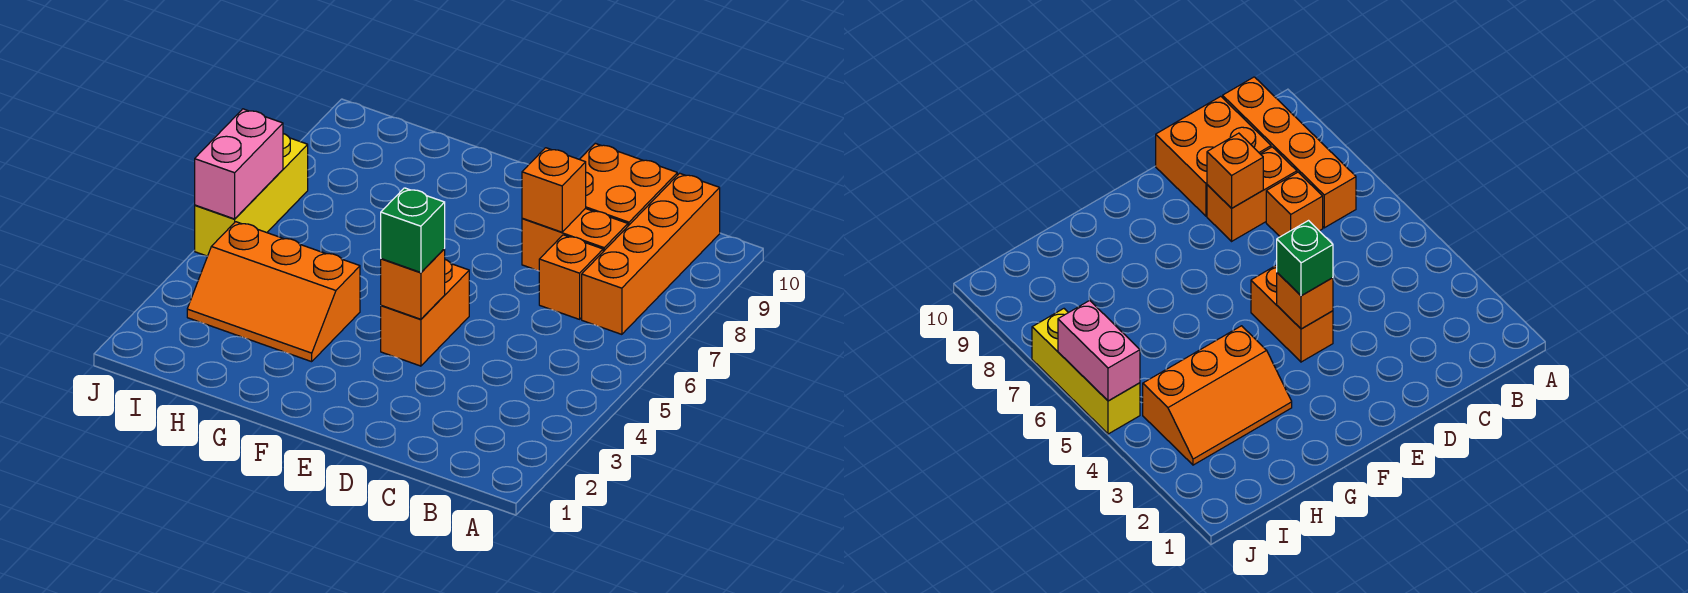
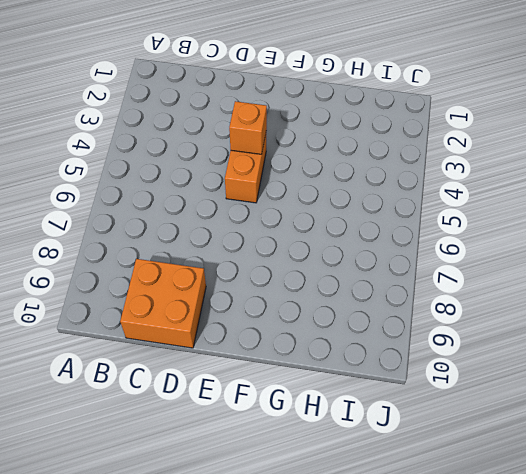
none -> orange brick B7:B10 level 1
none -> orange brick C7 level 1

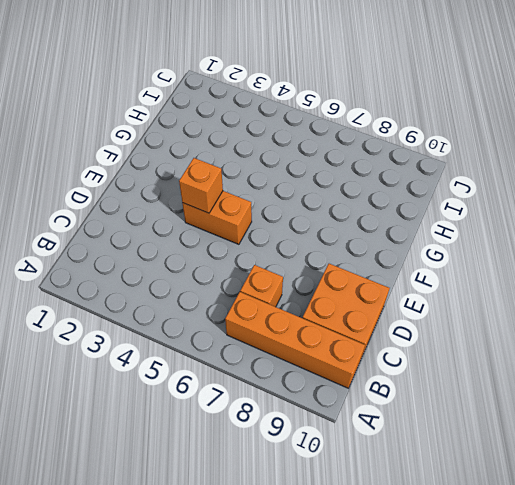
none -> orange brick C8:D8 level 1
none -> orange slope G3:I4 level 1 top 4

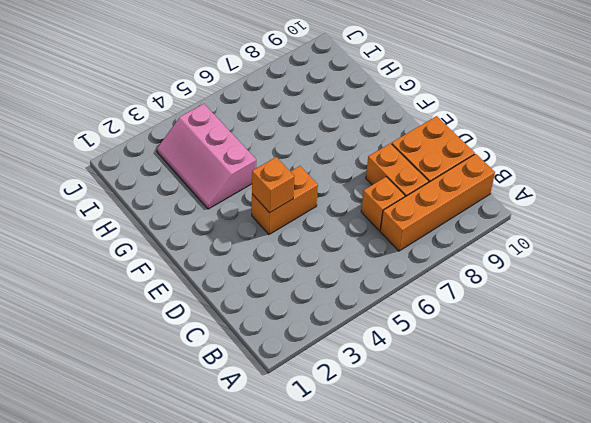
pink slope G3:I4 level 1 top 4 -> orange slope G3:I4 level 1 top 4
none -> yellow brick J5:J7 level 1
none -> orange brick D8 level 2

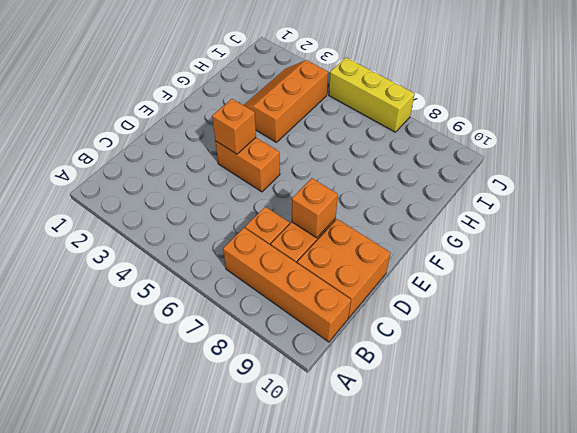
none -> pink brick J5:J6 level 2
none -> green brick E4 level 3

